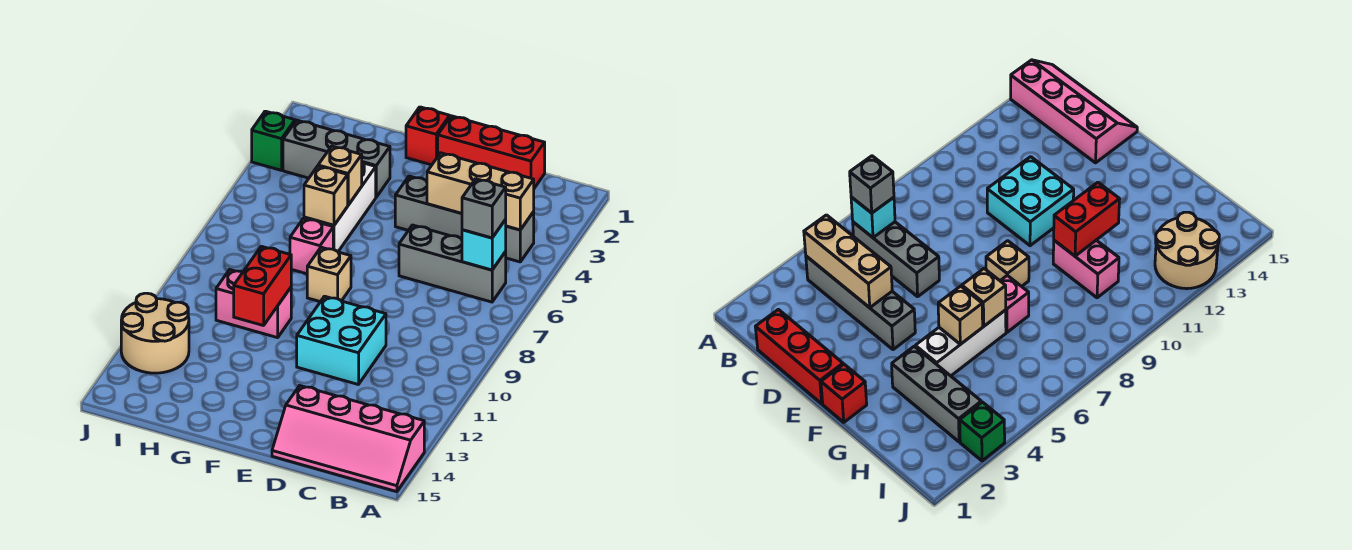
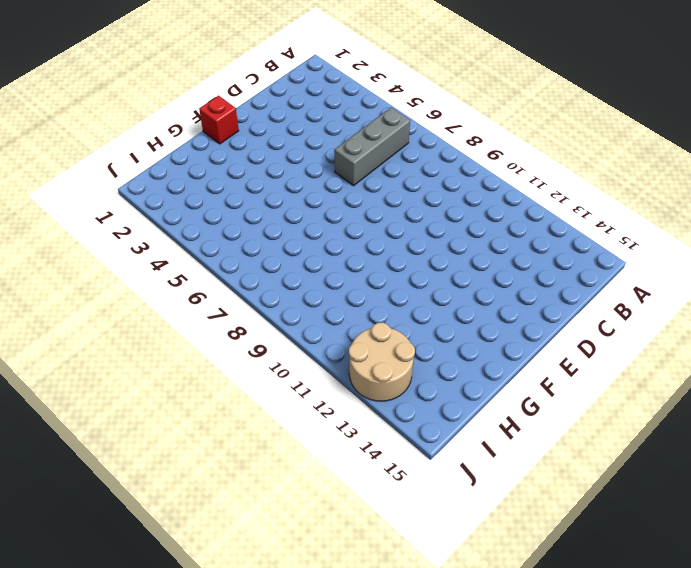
none -> pink slope A14:D15 level 1 top 14
none -> grey brick B4:E4 level 1
none -> red brick C1:E1 level 1

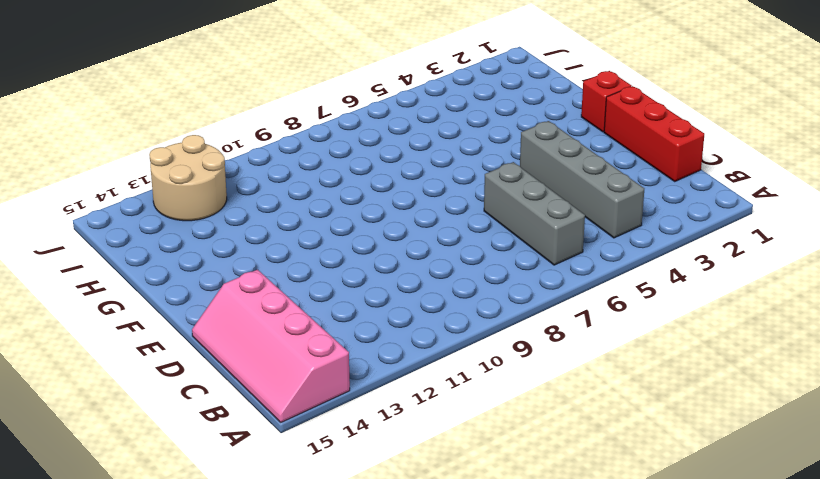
none -> cyan brick D10:E11 level 1
none -> tan brick F8 level 1
none -> grey brick G3:I3 level 1

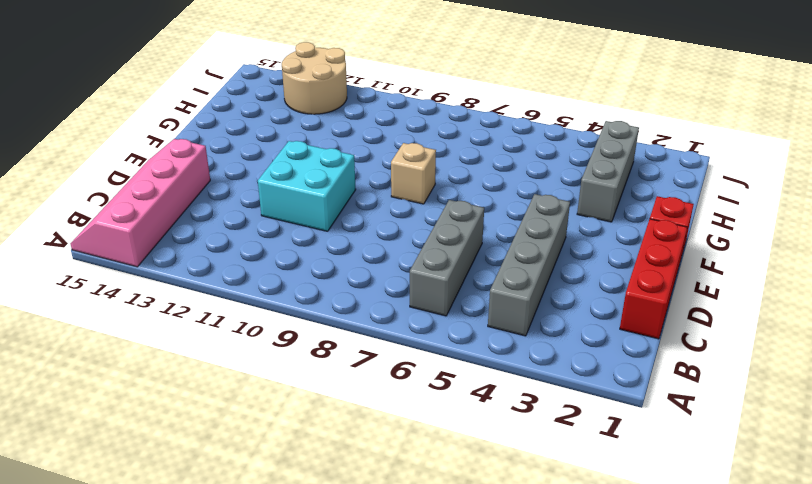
none -> white brick G4:G6 level 1
none -> pink brick G7 level 1
none -> pink brick G10:H10 level 1

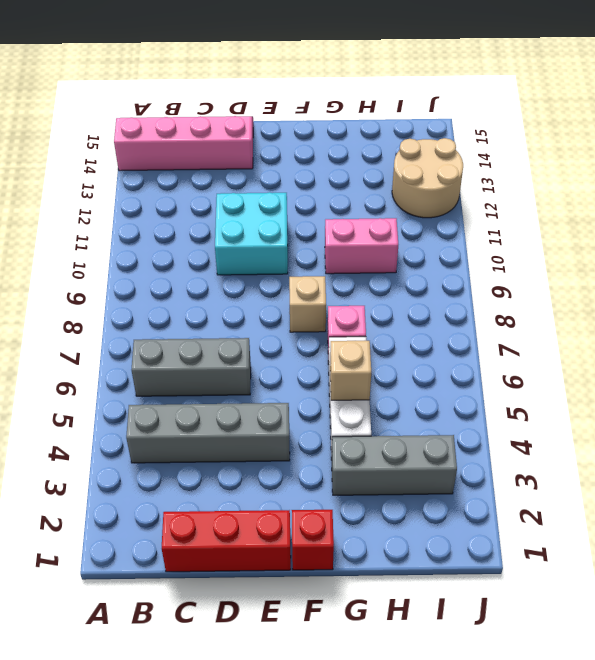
none -> green brick J3 level 1
none -> tan brick B4:D4 level 2
none -> cyan brick B6 level 2

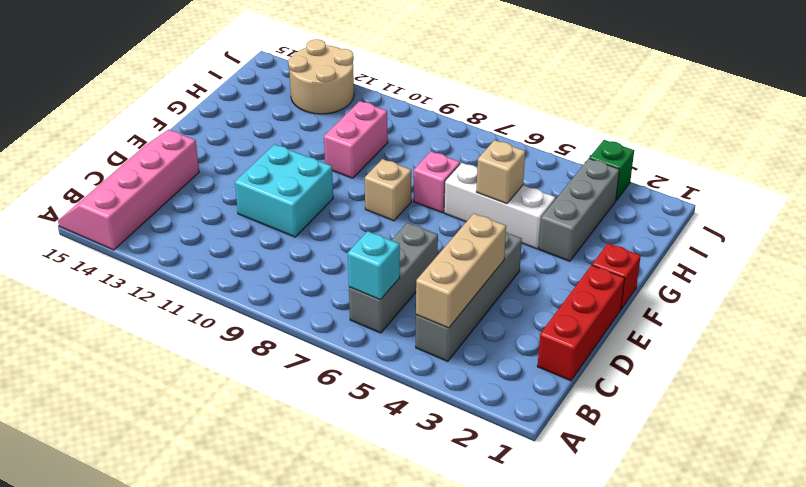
none -> tan brick G6 level 2
none -> red brick G10:G11 level 2
none -> grey brick B6 level 3

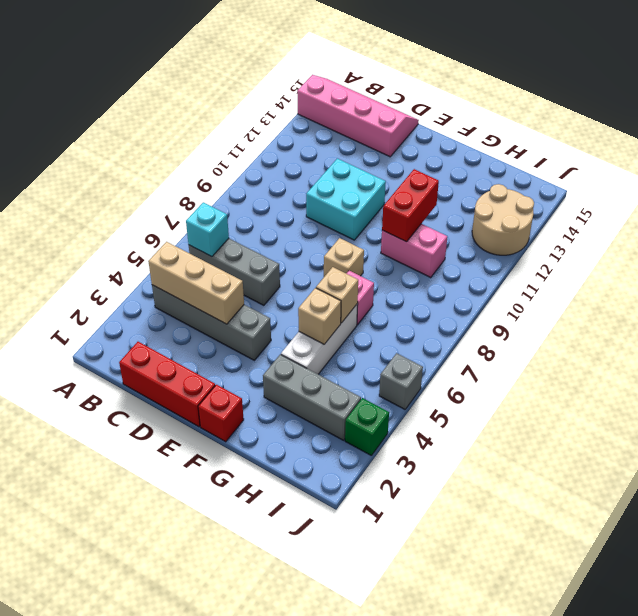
grey brick J5 level 1 -> grey brick B6 level 3

